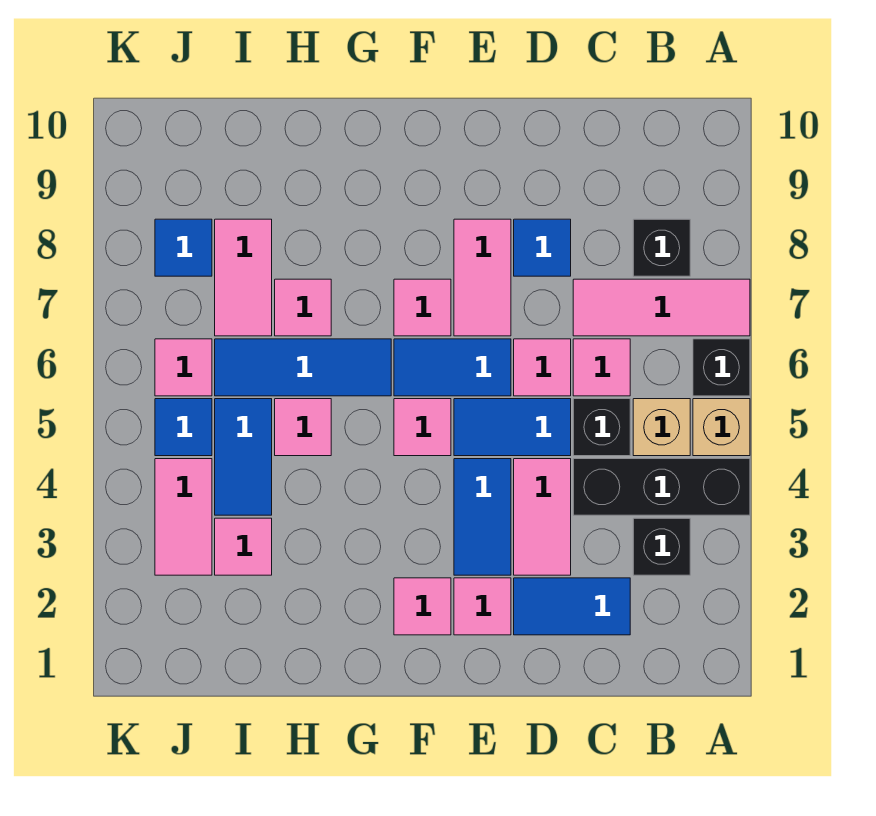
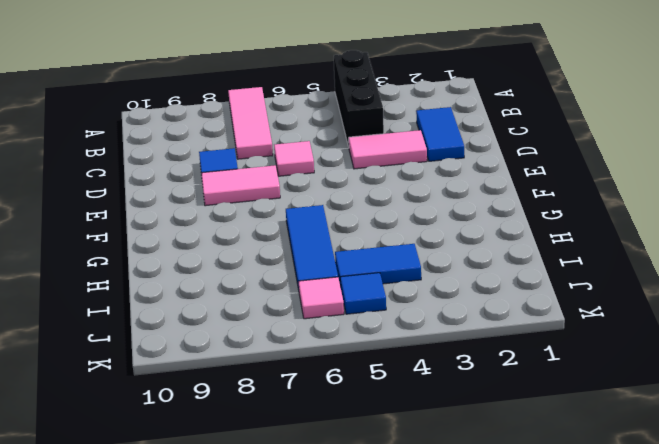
none -> tan brick A5 level 1
none -> black brick A6 level 1
none -> black brick B3 level 1
none -> tan brick B5 level 1

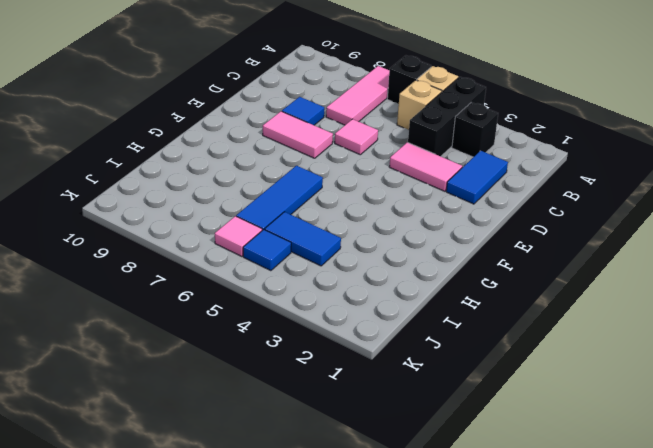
none -> black brick B8 level 1
none -> black brick C5 level 1
none -> pink tile C6 level 1
none -> blue tile D5:E5 level 1

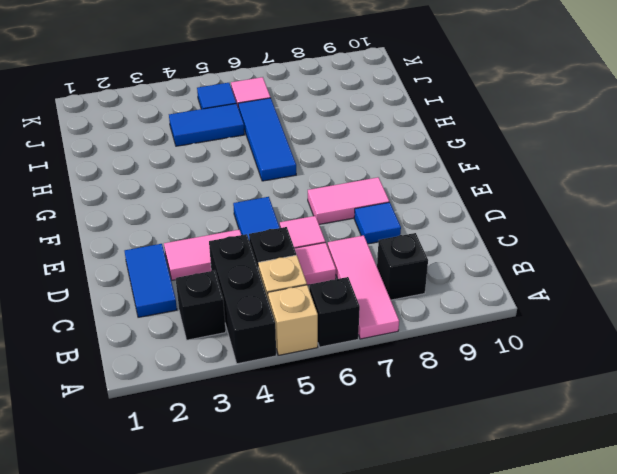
none -> pink tile E2 level 1
none -> blue tile E3:E4 level 1
none -> blue tile E6:F6 level 1
none -> pink tile F2 level 1

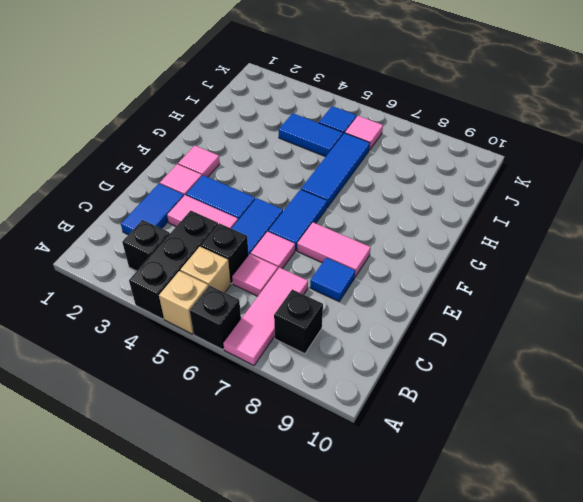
none -> pink tile F5 level 1
none -> pink tile F7 level 1
none -> pink tile H5 level 1
none -> pink tile H7 level 1

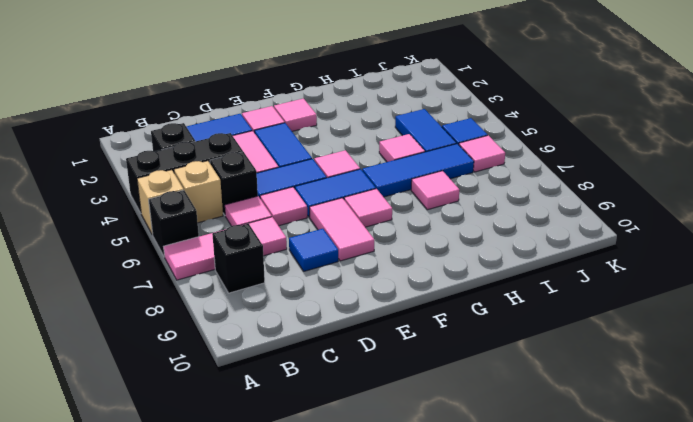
none -> pink tile I3 level 1
none -> pink tile I7:I8 level 1
none -> pink tile J3:J4 level 1
none -> blue tile J8 level 1

